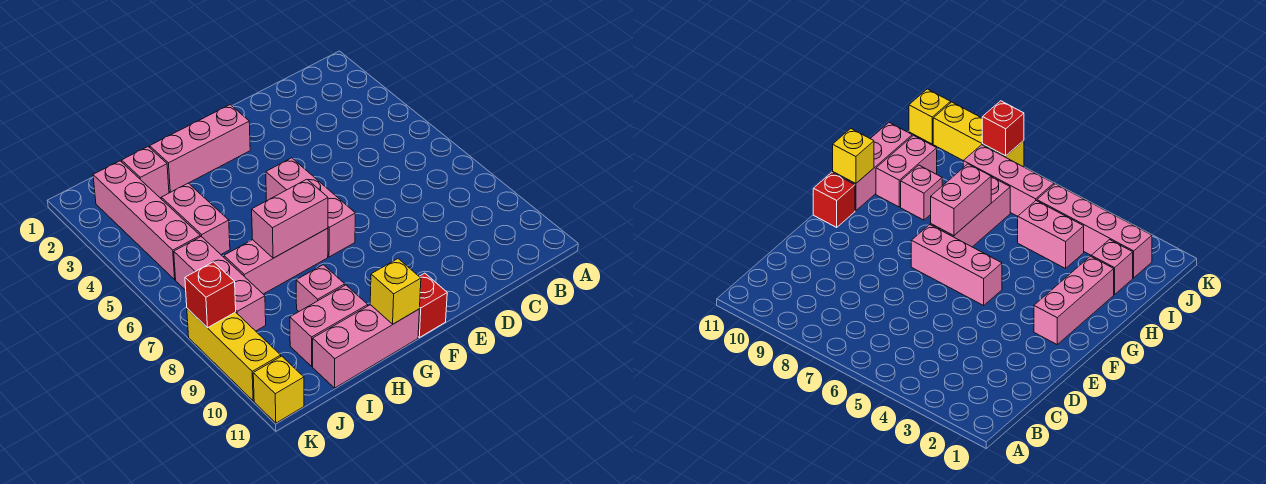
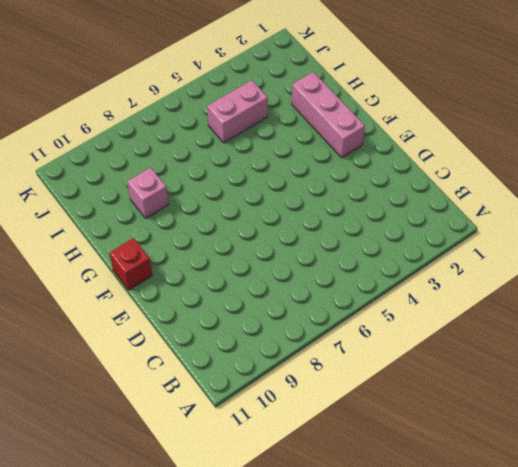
none -> pink brick F5:F7 level 1
none -> pink brick G7:I7 level 1
none -> pink brick G11:I11 level 1

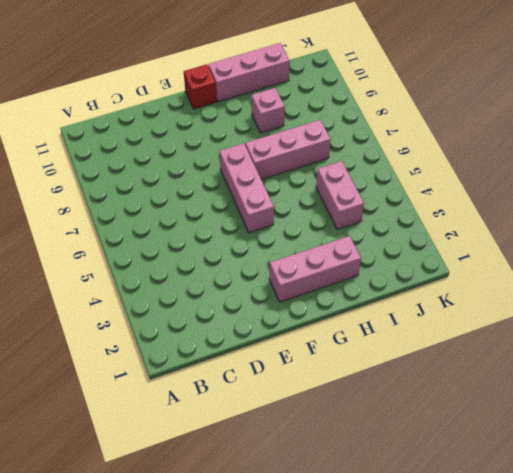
none -> pink brick H10:I10 level 1
none -> pink brick I2 level 1
none -> pink brick J2:J5 level 1

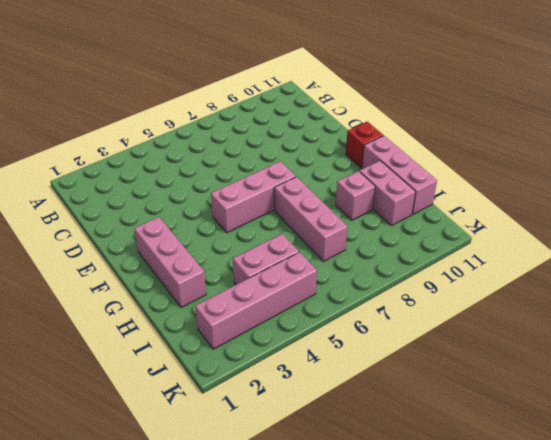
none -> pink brick I2 level 1
none -> pink brick J6:J8 level 1
none -> yellow brick K8:K10 level 1

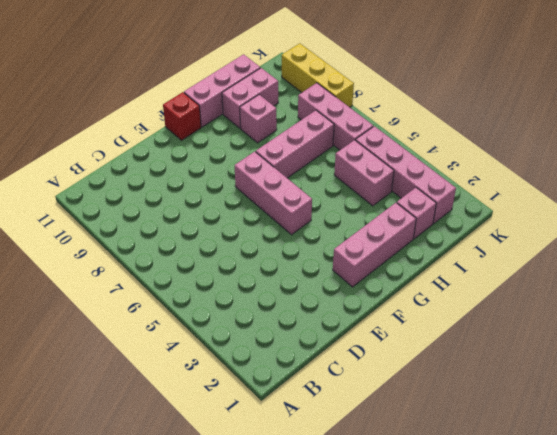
none -> yellow brick K11 level 1
none -> pink brick G7:H7 level 2
none -> yellow brick G11 level 2

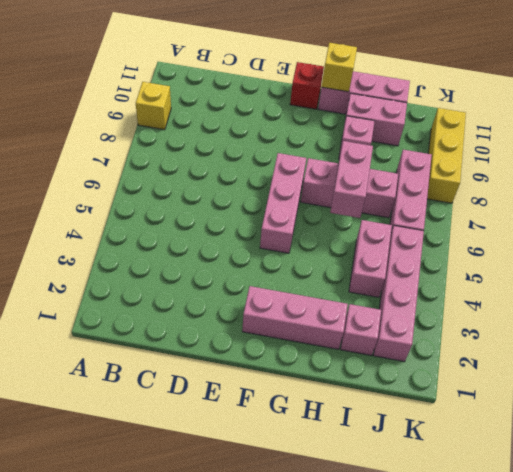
yellow brick A9 level 1 -> yellow brick K11 level 1
pink brick H6:H7 level 2 -> pink brick G7:H7 level 2
none -> red brick K8 level 2

